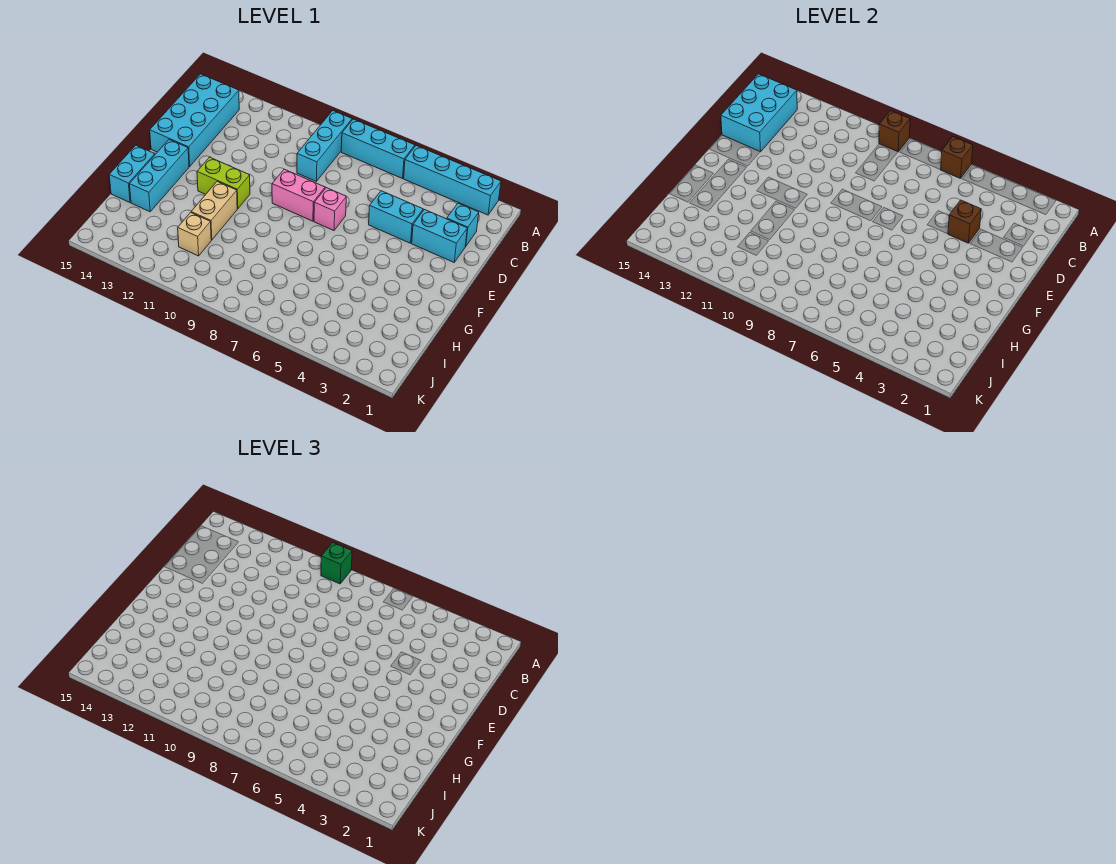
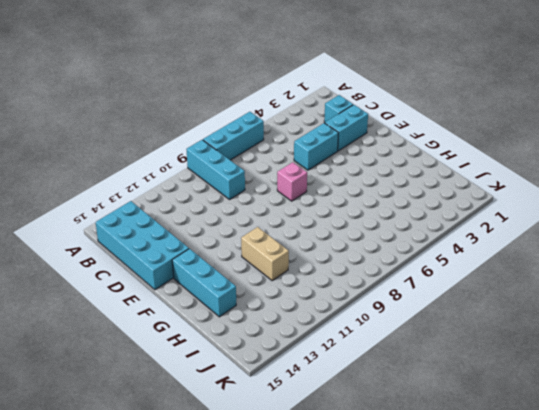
none -> cyan brick A2:A5 level 1
none -> pink brick E8:E9 level 1
none -> lime brick F11:F12 level 1

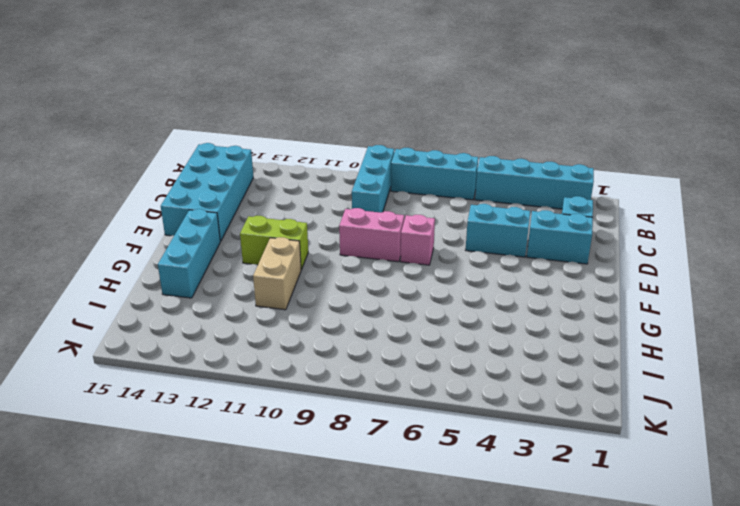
none -> cyan brick G15:H15 level 1
none -> tan brick I11 level 1
none -> brown brick A6 level 2

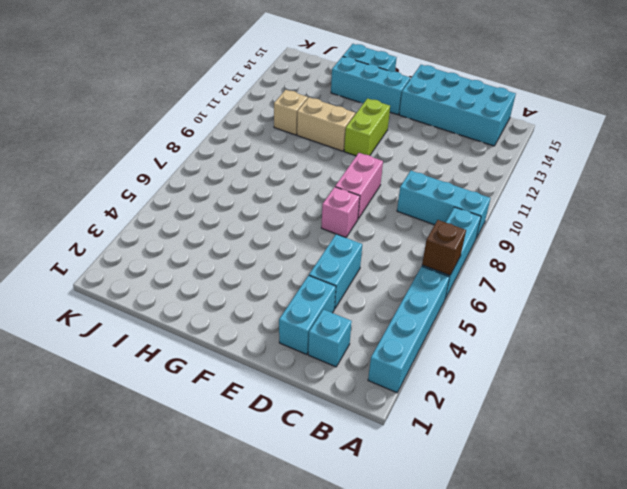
none -> brown brick A9 level 2
none -> cyan brick B14:D15 level 2
none -> brown brick D4 level 2

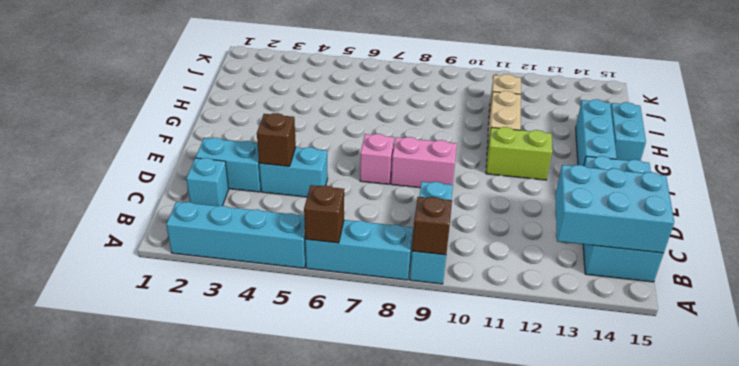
cyan brick B13:C15 level 2 -> cyan brick B14:D15 level 2
none -> green brick A9 level 3

